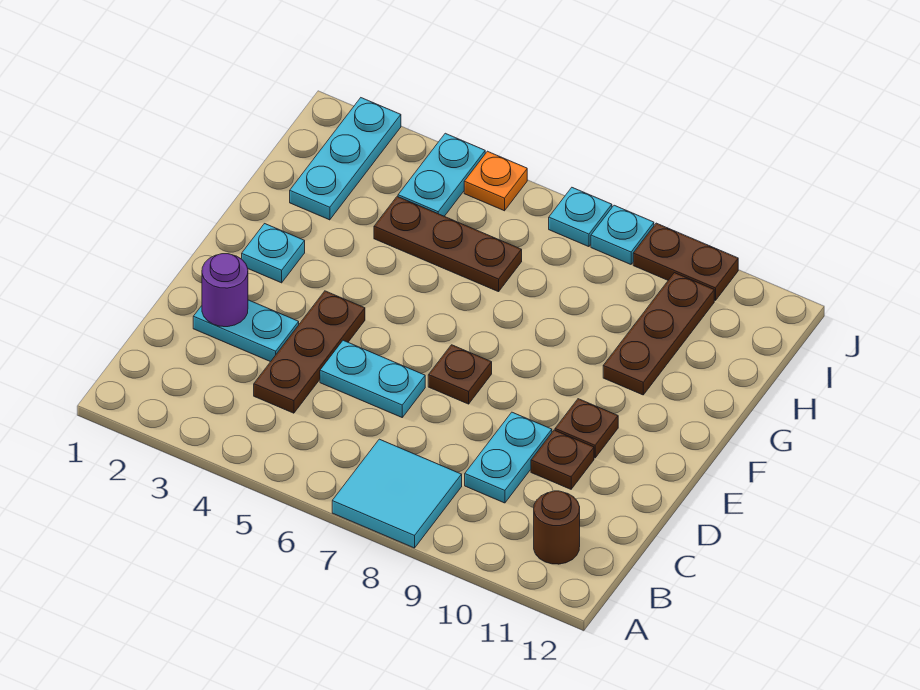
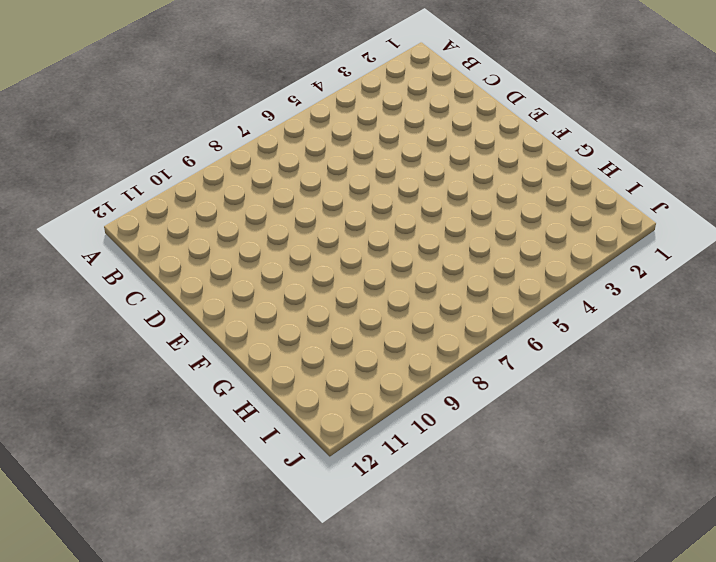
none -> cyan tile A7:B8 level 1
none -> brown round brick B11 level 1
none -> brown plate C4:E4 level 1

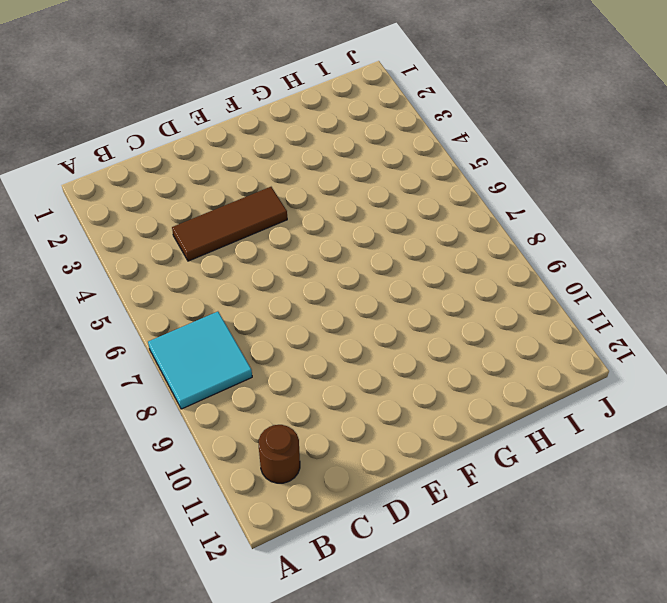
brown tile C4:E4 level 1 -> brown plate C4:E4 level 1
none -> cyan plate C9:D9 level 1
none -> cyan plate D2:D3 level 1
none -> cyan plate D5:D6 level 1

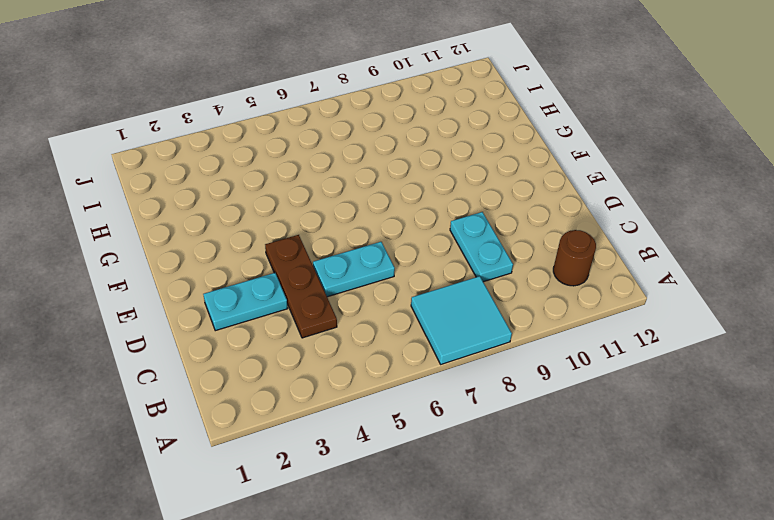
none -> brown plate D10 level 1
none -> brown plate E7 level 1
none -> brown plate E10 level 1

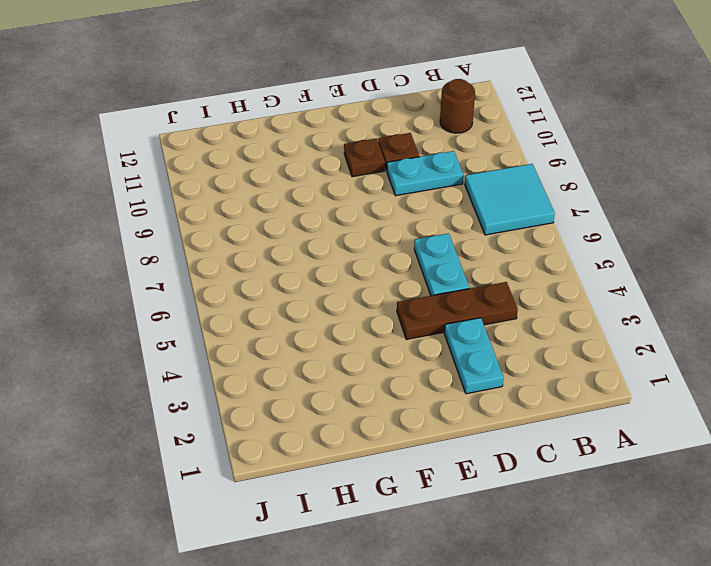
none -> brown plate E7 level 1
none -> cyan plate F2 level 1
none -> brown plate G10:I10 level 1

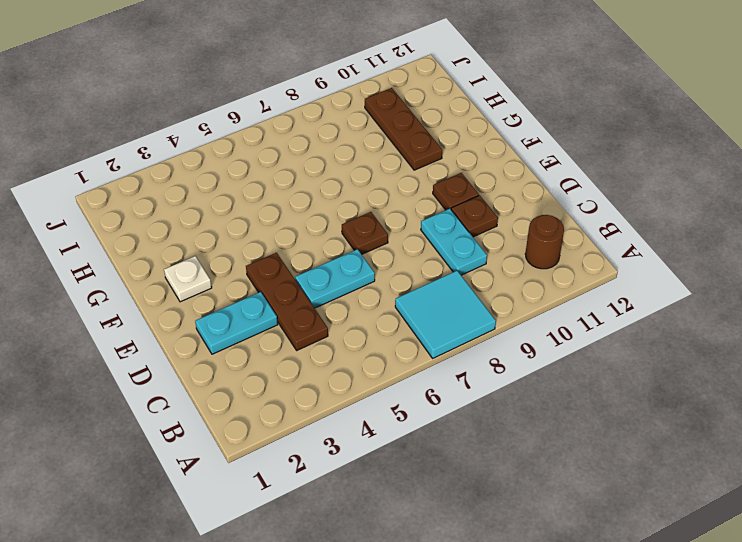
white plate F2 level 1 -> cyan plate F2 level 1
none -> cyan plate H2:J2 level 1
none -> brown plate H4:H6 level 1
none -> cyan plate I4:J4 level 1

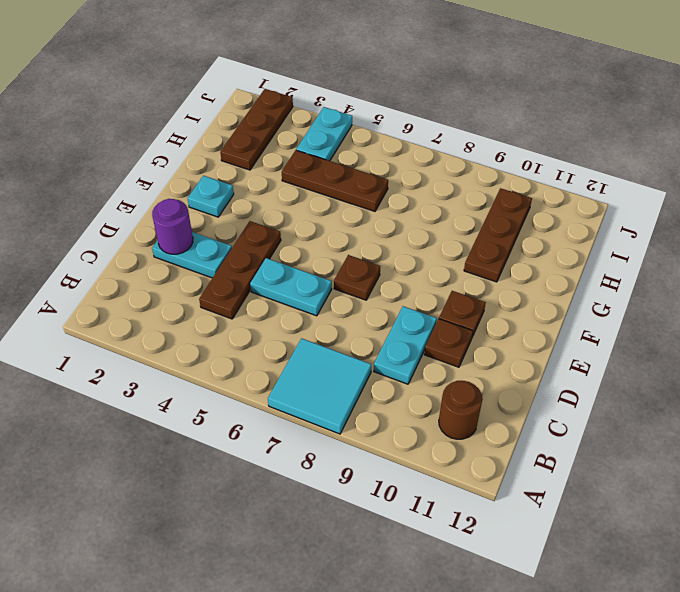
brown plate H2:J2 level 1 -> cyan plate H2:J2 level 1
none -> orange plate J5 level 1
none -> cyan plate J7 level 1
none -> cyan plate J8 level 1

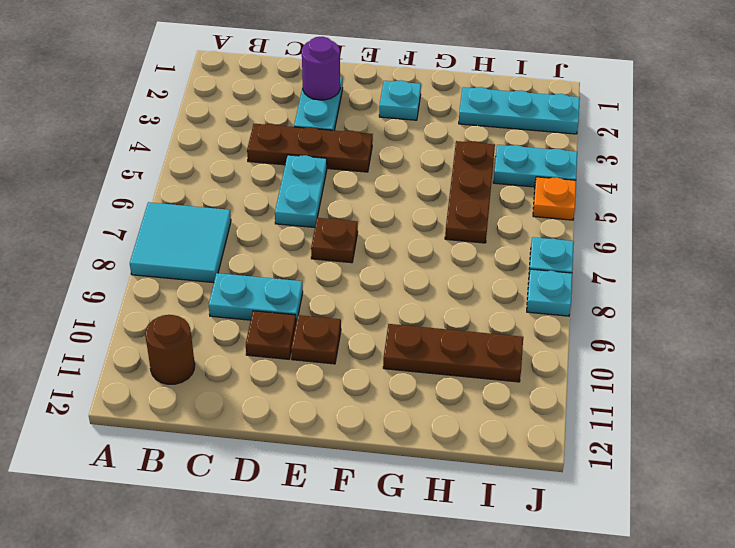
none -> brown plate J9:J10 level 1

